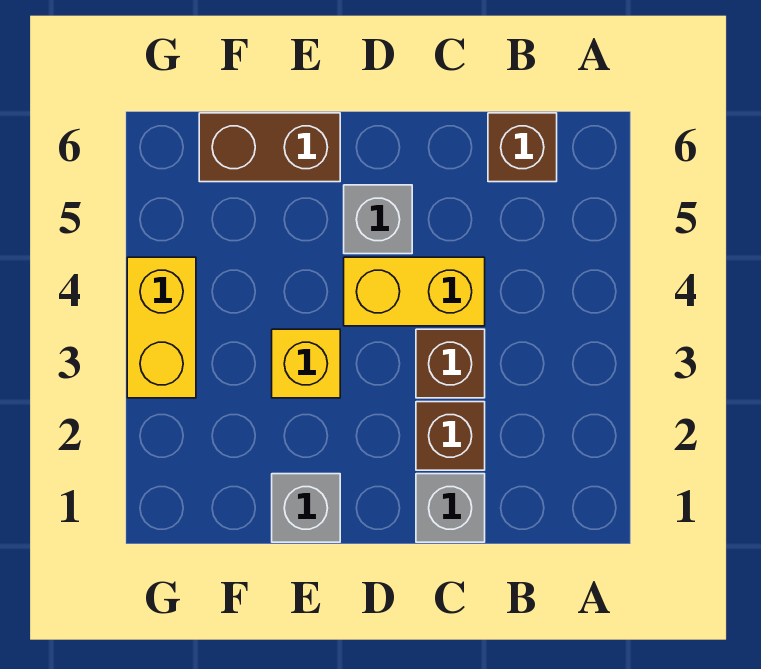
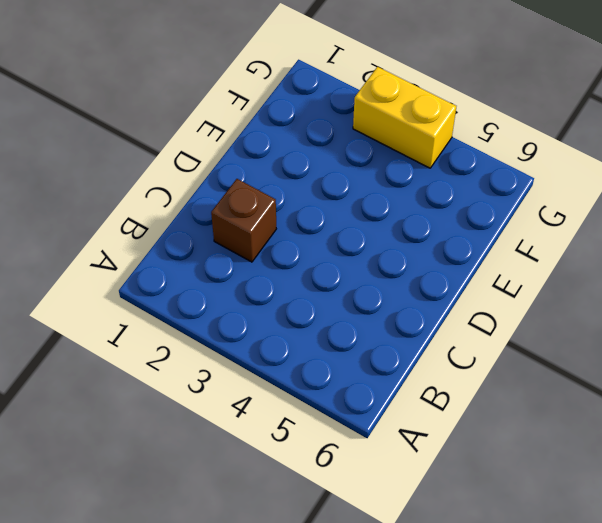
none -> brown brick B6 level 1
none -> grey brick C1 level 1

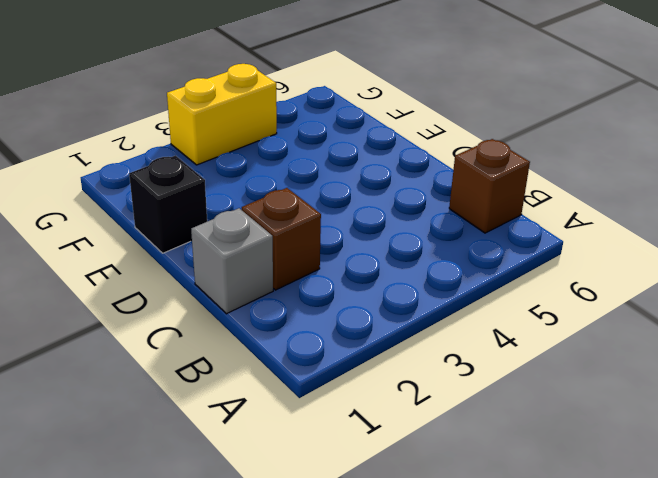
black brick E1 level 1 -> grey brick E1 level 1
none -> brown brick C3 level 1
none -> yellow brick C4:D4 level 1

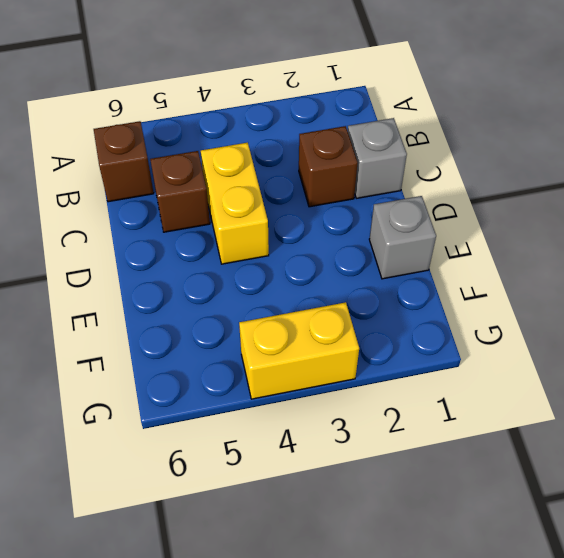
brown brick C5 level 1 -> brown brick C3 level 1
none -> grey brick D5 level 1
none -> yellow brick E3 level 1

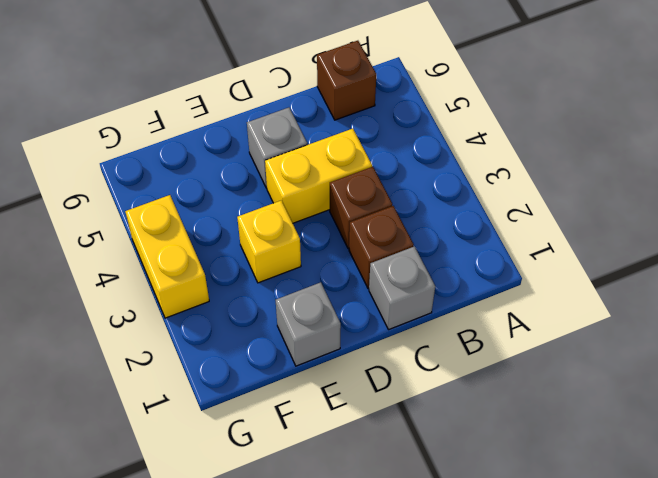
none -> brown brick E6:F6 level 1

